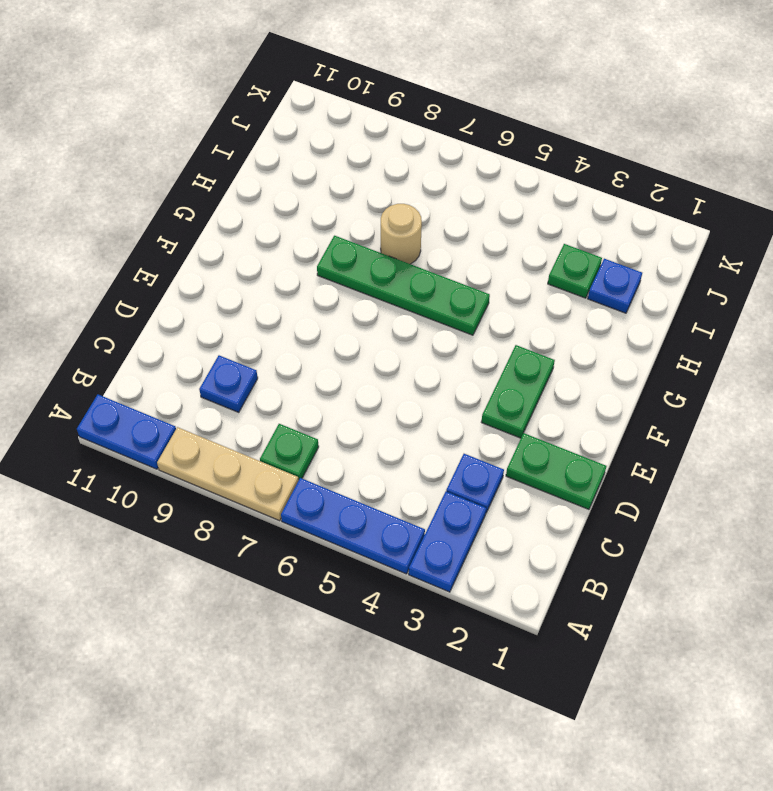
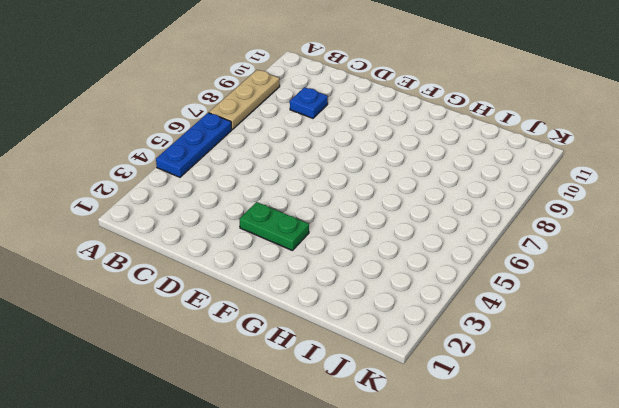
none -> blue plate A3:B3 level 1
none -> blue plate A10:A11 level 1
none -> green plate B7 level 1

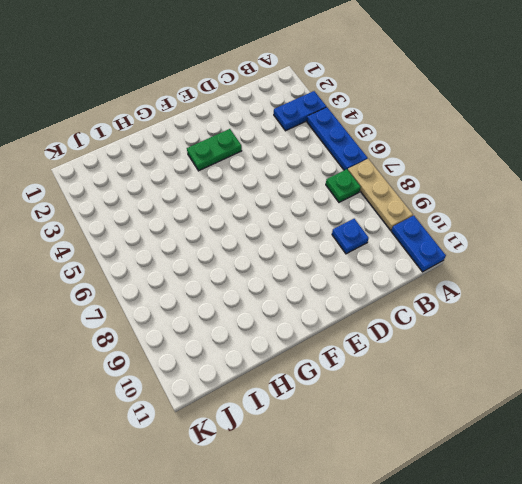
none -> blue plate C3 level 1
none -> green plate D1:D2 level 1
none -> green plate G5:G8 level 1

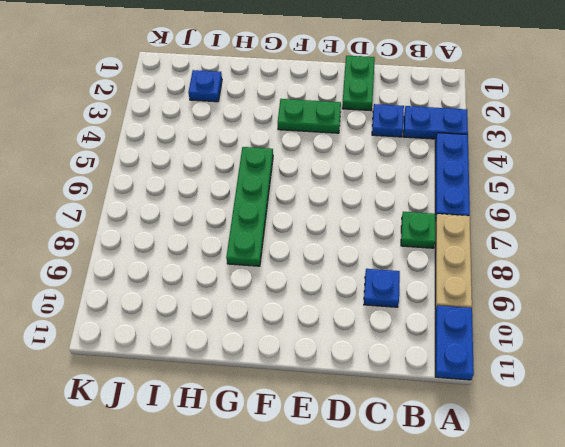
none -> tan round brick H7 level 1
none -> green plate I3 level 1

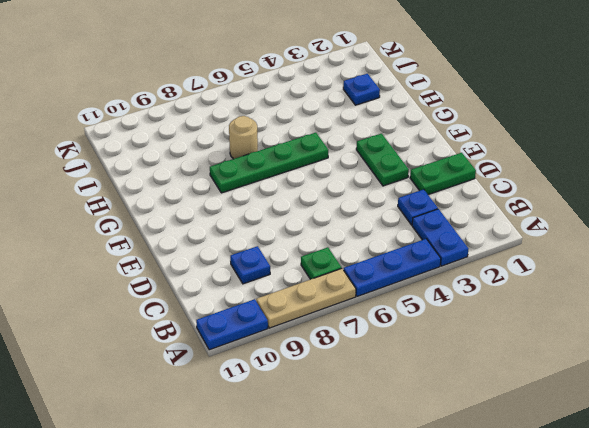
none -> green plate I3 level 1

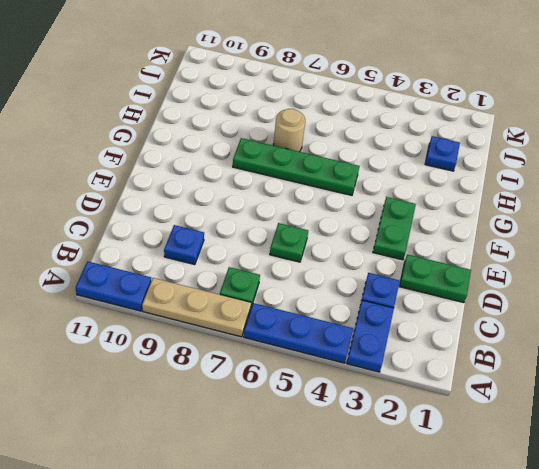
green plate D6 level 1 -> green plate I3 level 1

